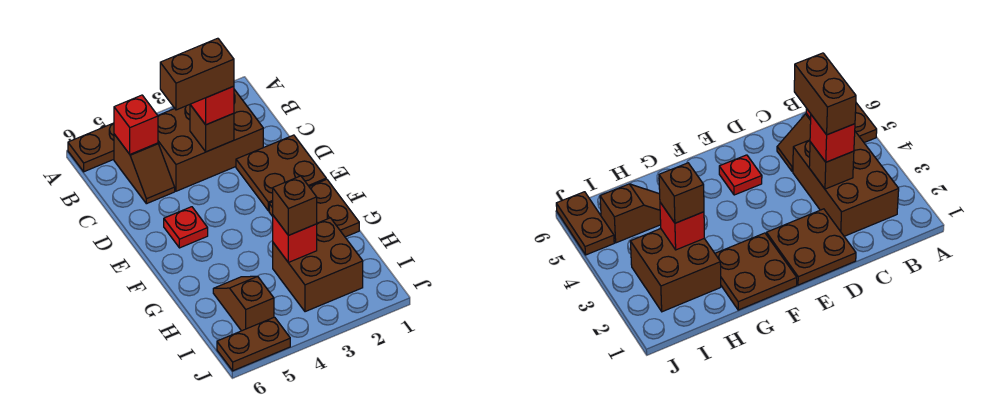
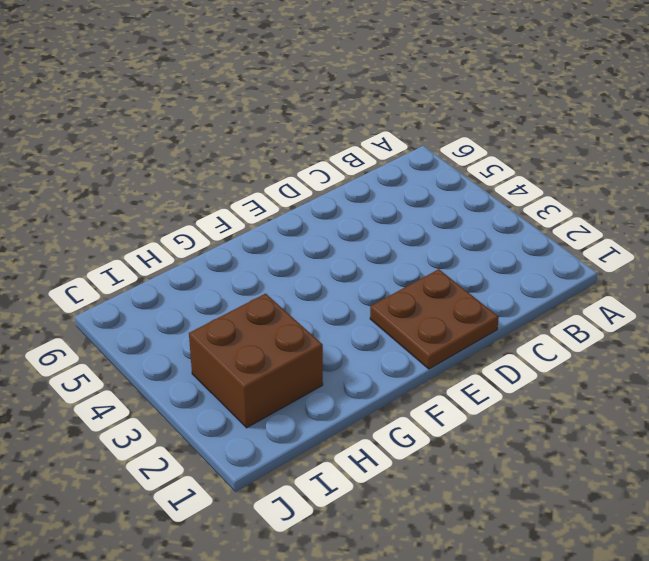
none -> brown plate A5:A6 level 1
none -> brown brick B2:C4 level 1
none -> brown slope B5:C5 level 1 top B

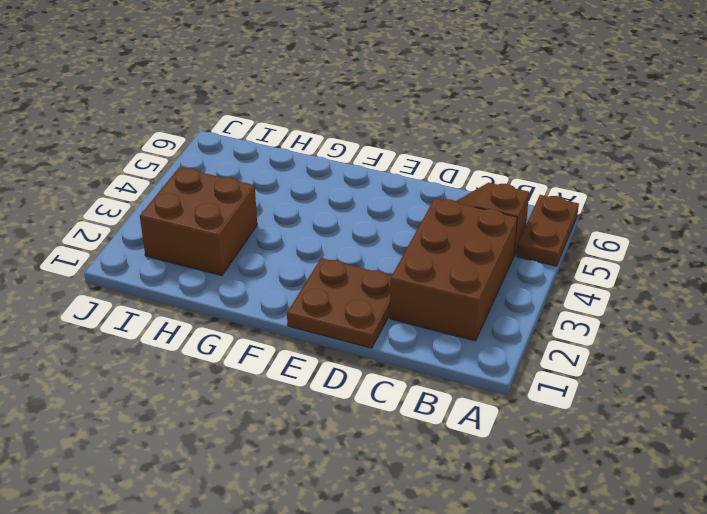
none -> red plate E5 level 1
none -> brown plate F1:G2 level 1
none -> brown slope H5:I5 level 1 top I

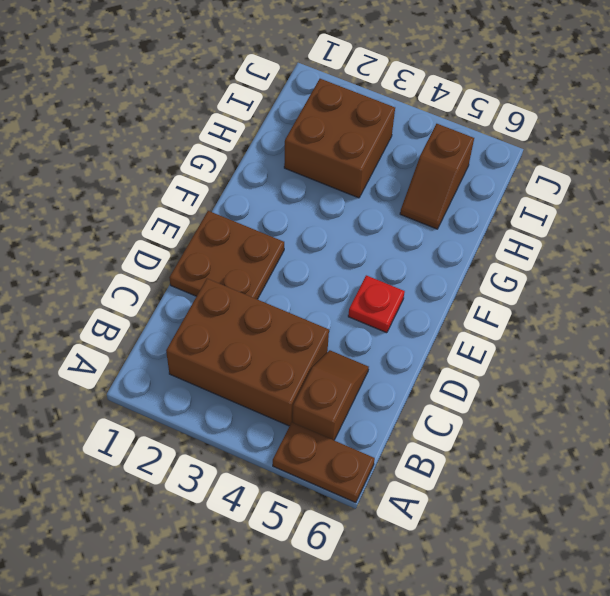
none -> brown plate F1:G2 level 1
none -> brown plate J5:J6 level 1
none -> red brick B5 level 2

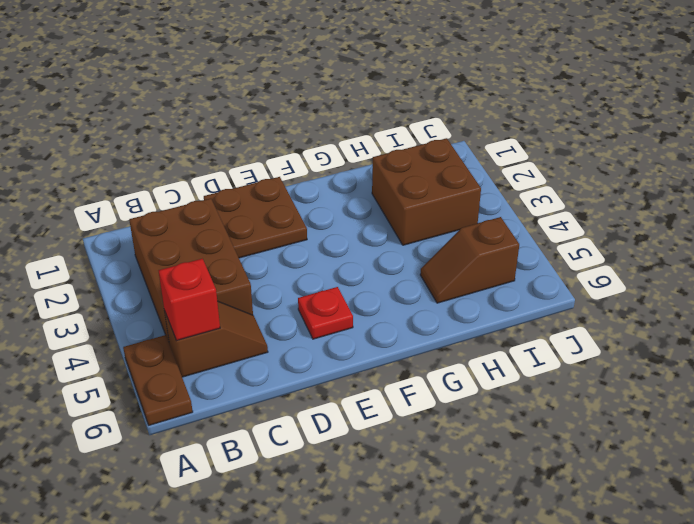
none -> brown plate F1:G2 level 1
none -> brown plate J5:J6 level 1
none -> brown brick C3 level 2

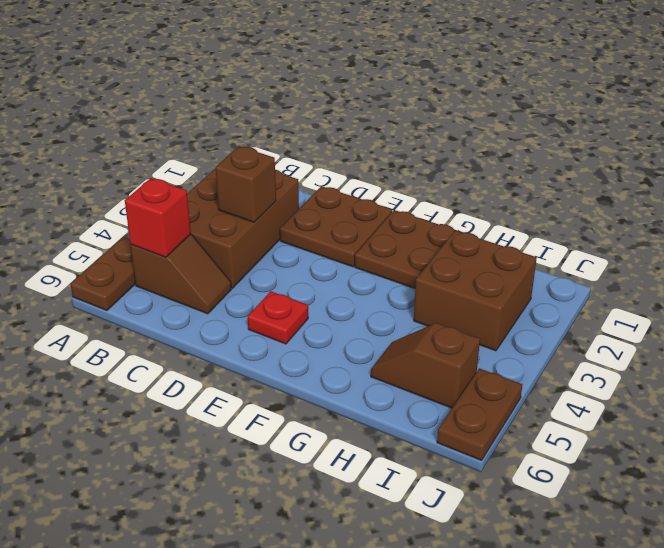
none -> red brick H3 level 2
none -> red brick C3 level 3
none -> brown brick H3 level 3

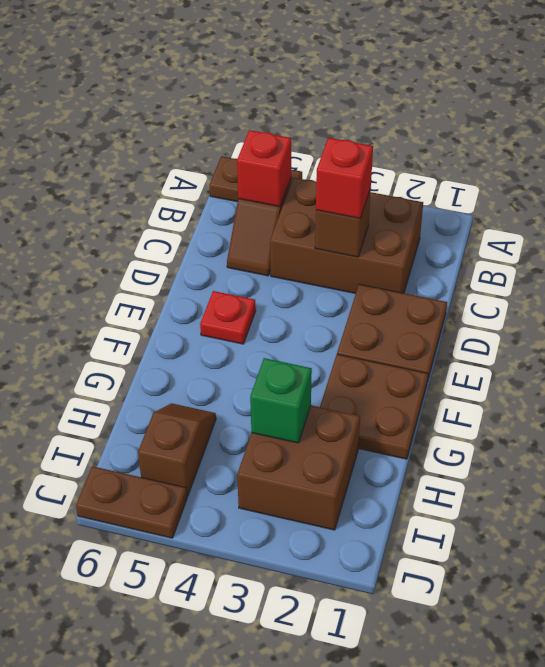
green brick H3 level 2 -> red brick H3 level 2
none -> brown brick H3 level 3
none -> brown brick C3:C4 level 4

